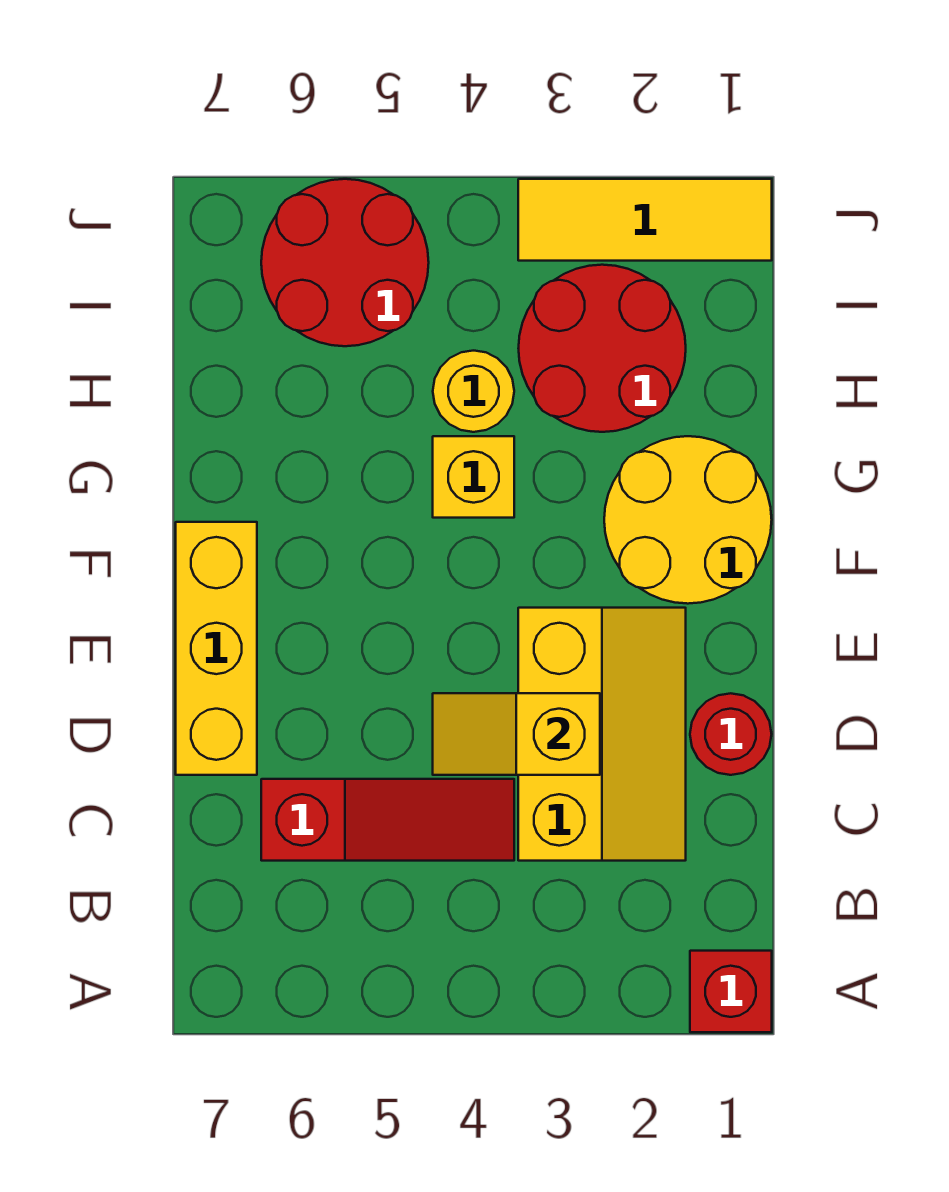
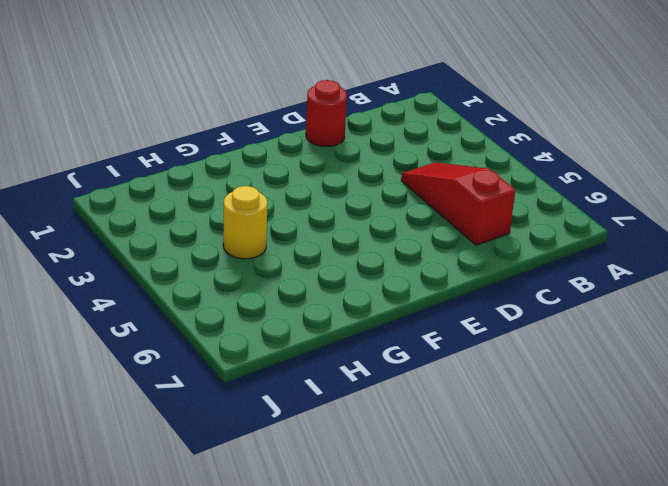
none -> red brick A1 level 1
none -> yellow slope C2:E3 level 1 top 3
none -> yellow brick D7:F7 level 1

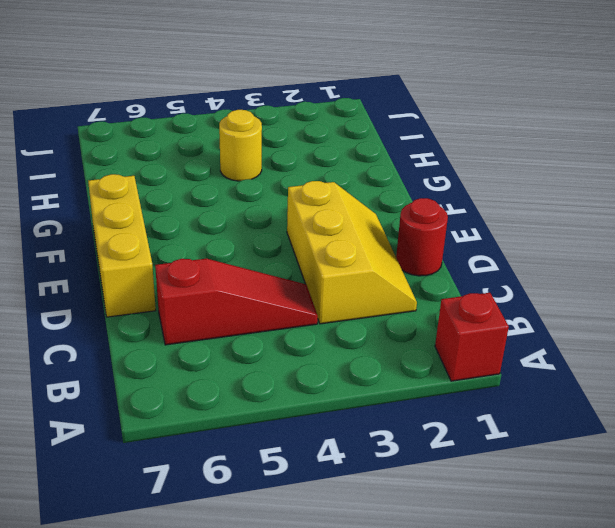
none -> yellow round brick F1:G2 level 1
none -> yellow brick G4 level 1
none -> red round brick H2:I3 level 1

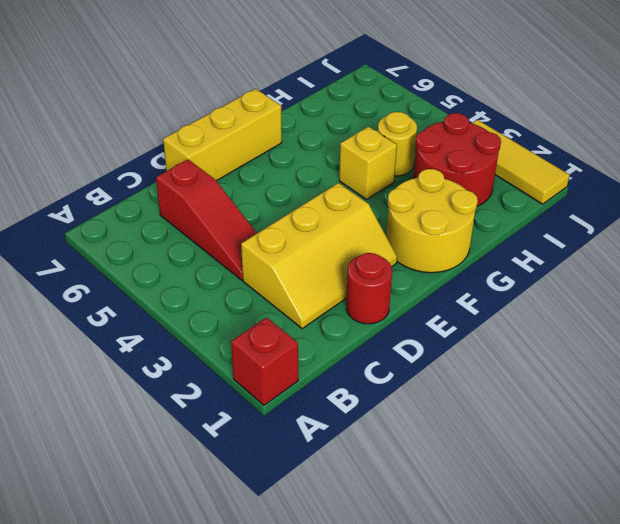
none -> red round brick I5:J6 level 1
none -> yellow slope D3:D4 level 2 top 3

